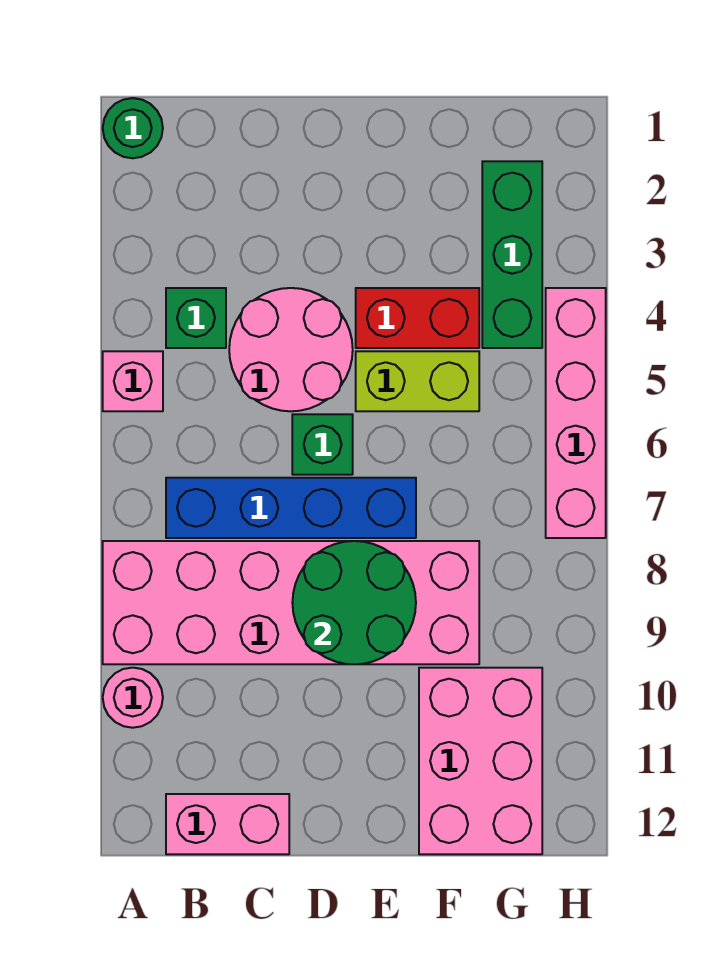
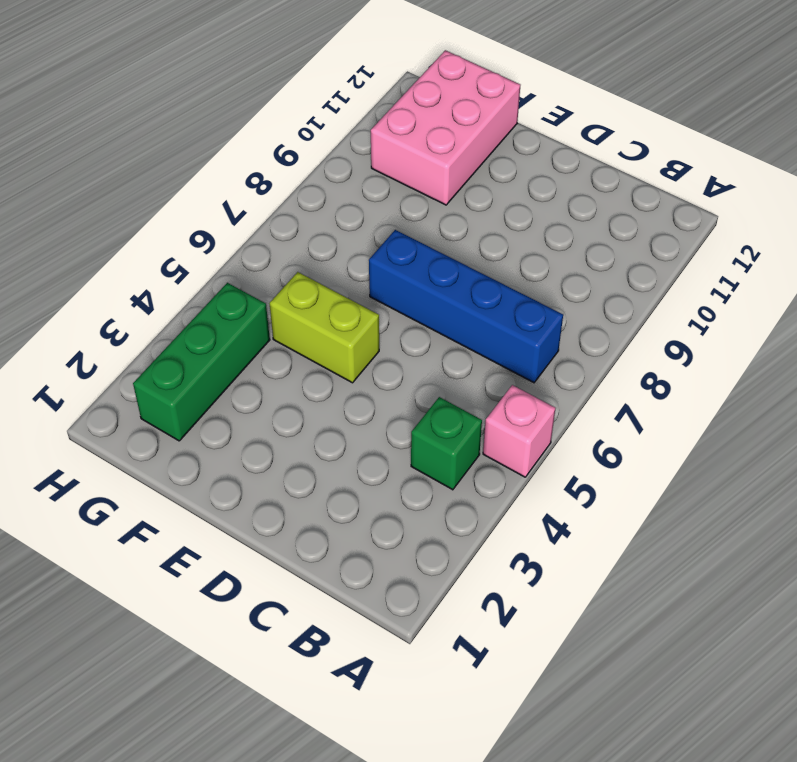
none -> green round brick A1 level 1
none -> pink brick A8:F9 level 1
none -> pink round brick A10 level 1

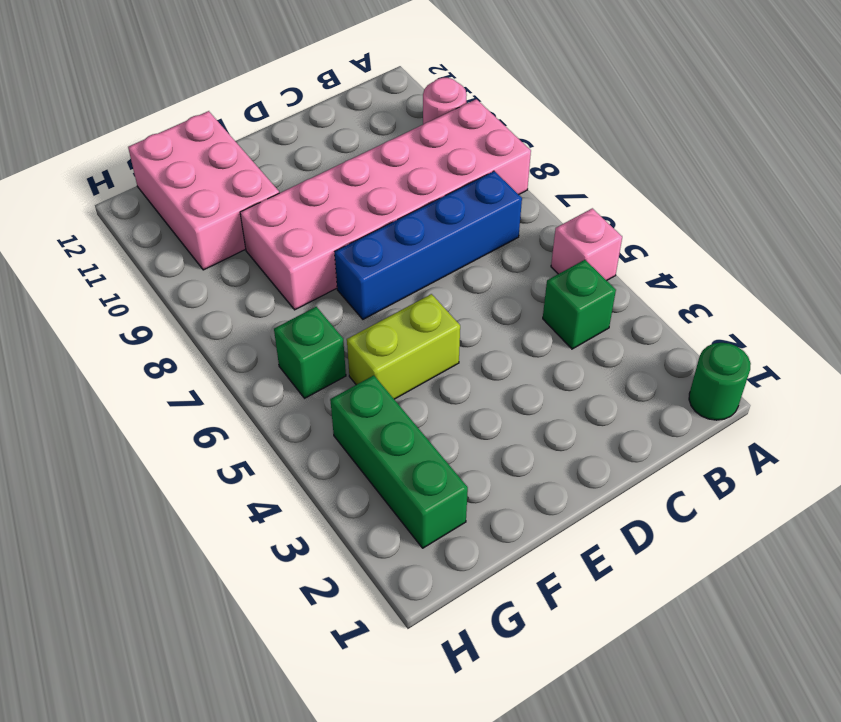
green brick G6 level 1 -> green brick D6 level 1
none -> pink brick B12:C12 level 1
none -> pink round brick C4:D5 level 1
none -> red brick E4:F4 level 1

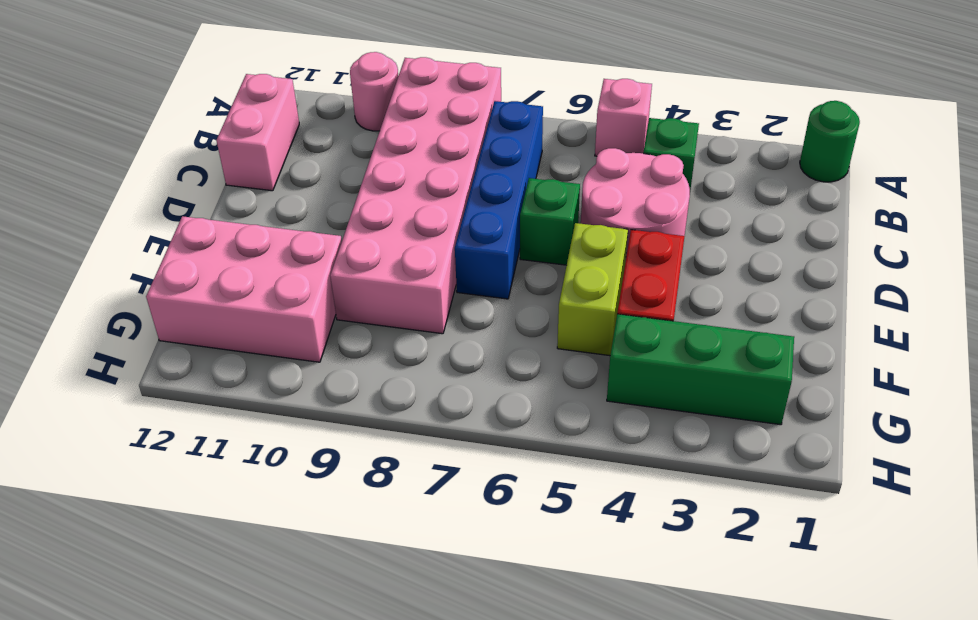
none -> pink brick H4:H7 level 1
none -> green round brick D8:E9 level 2

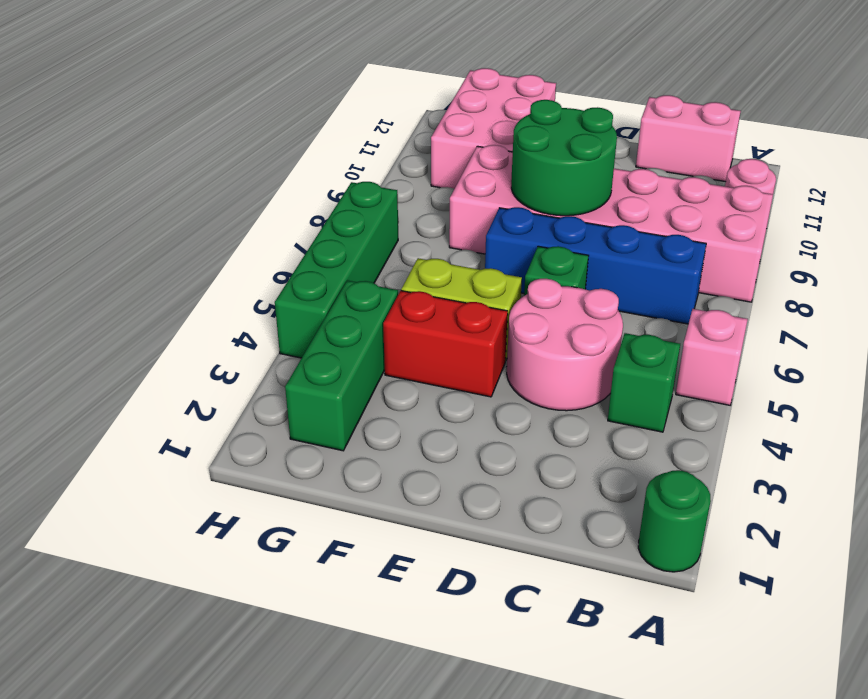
green brick H4:H7 level 1 -> pink brick H4:H7 level 1

